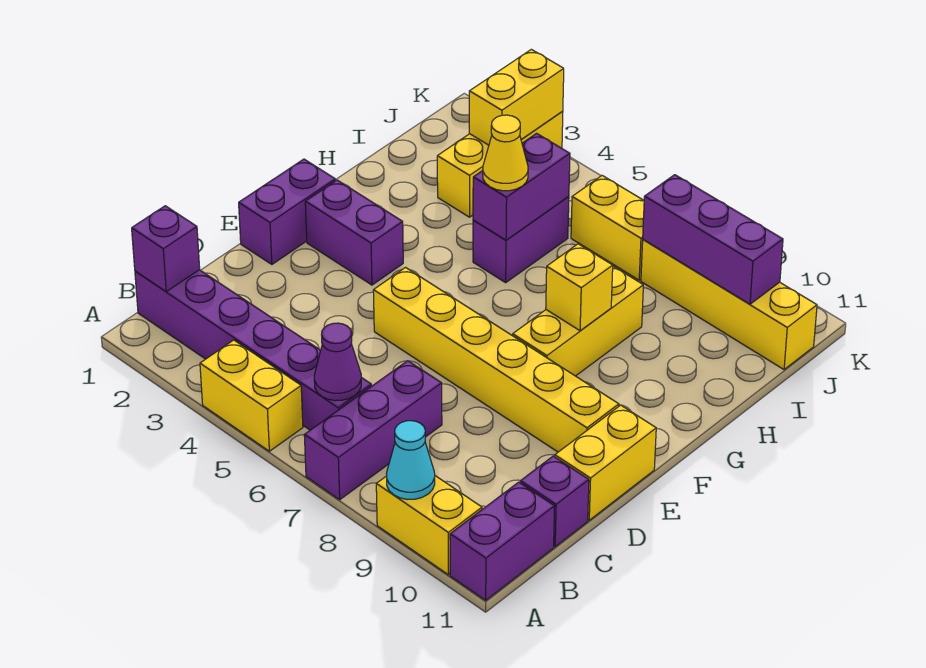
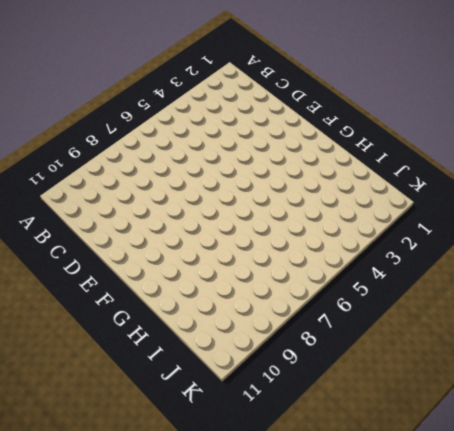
none -> yellow brick A4:A5 level 1
none -> purple brick A7:C7 level 1
none -> yellow brick A9:A10 level 1

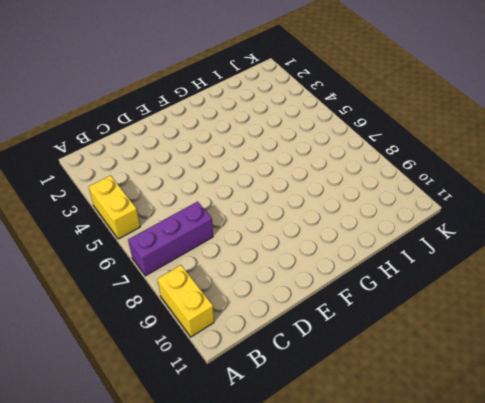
none -> purple brick A11:B11 level 1
none -> purple brick B1:B6 level 1
none -> purple brick C11 level 1

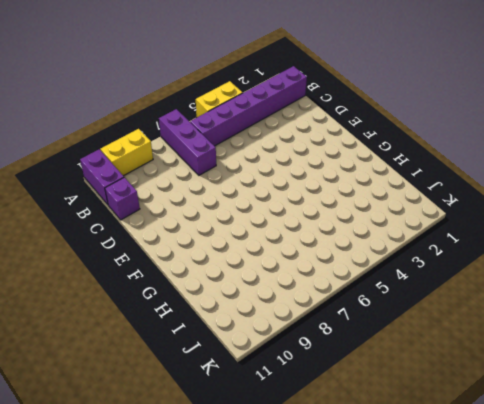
none -> yellow brick D11:E11 level 1
none -> purple brick E1:F1 level 1
none -> yellow brick E5:E10 level 1

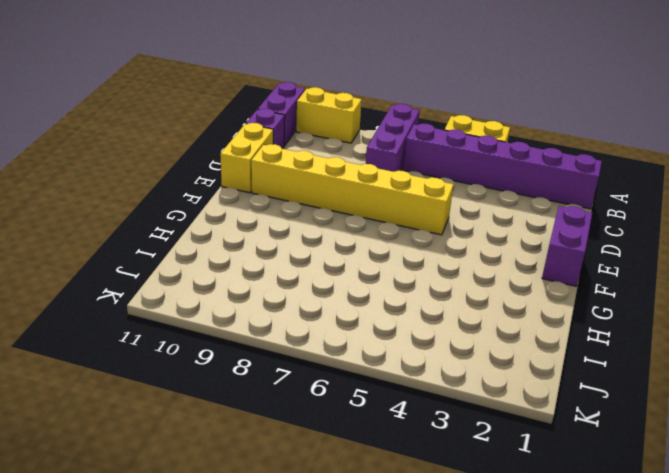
none -> purple brick F2:F3 level 1
none -> yellow brick F8:H8 level 1
none -> purple brick H5:I5 level 1

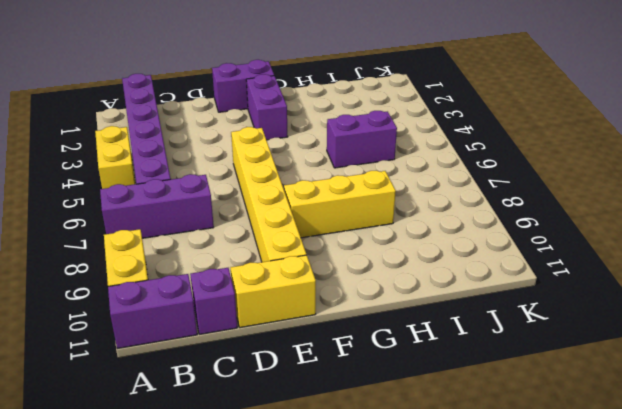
none -> yellow brick I3:K3 level 1
none -> yellow brick J6:J7 level 1
none -> yellow brick J8:J11 level 1

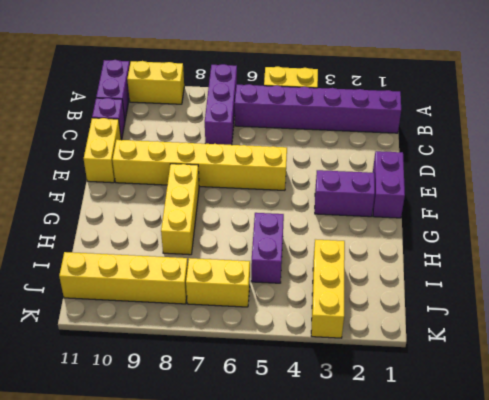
none -> cyan cone A9 level 2
none -> purple brick B1 level 2
none -> purple cone B6 level 2

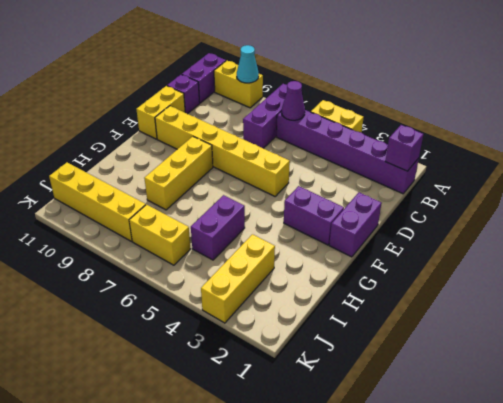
none -> yellow brick G8 level 2
none -> purple brick H5:I5 level 2
none -> yellow brick J3:K3 level 2

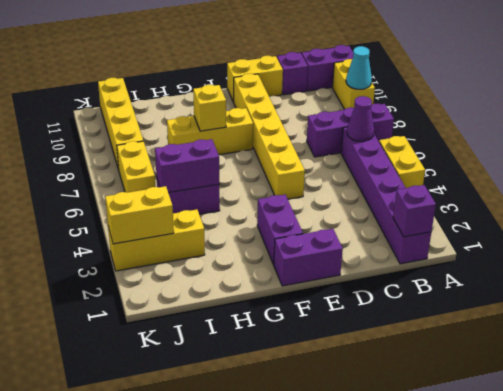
none -> purple brick J8:J10 level 2
none -> yellow cone H5 level 3

